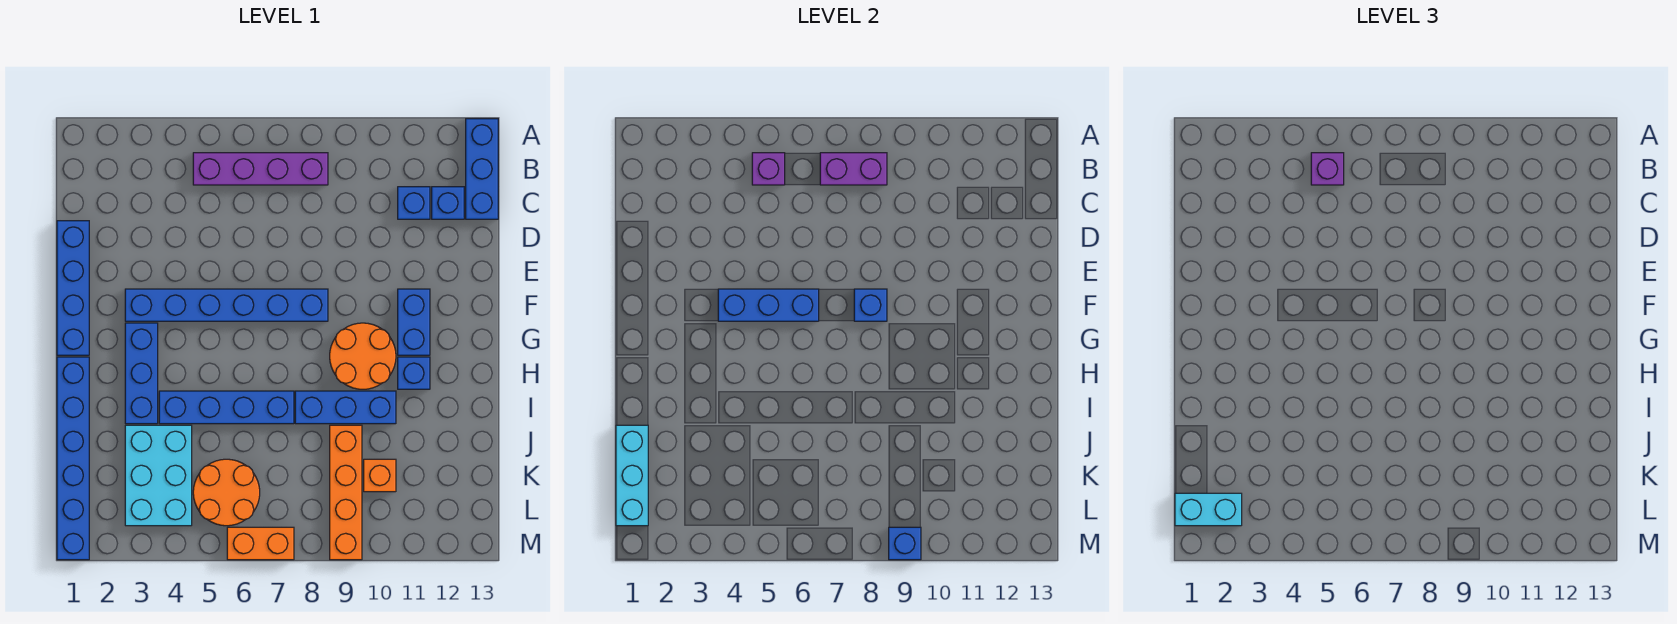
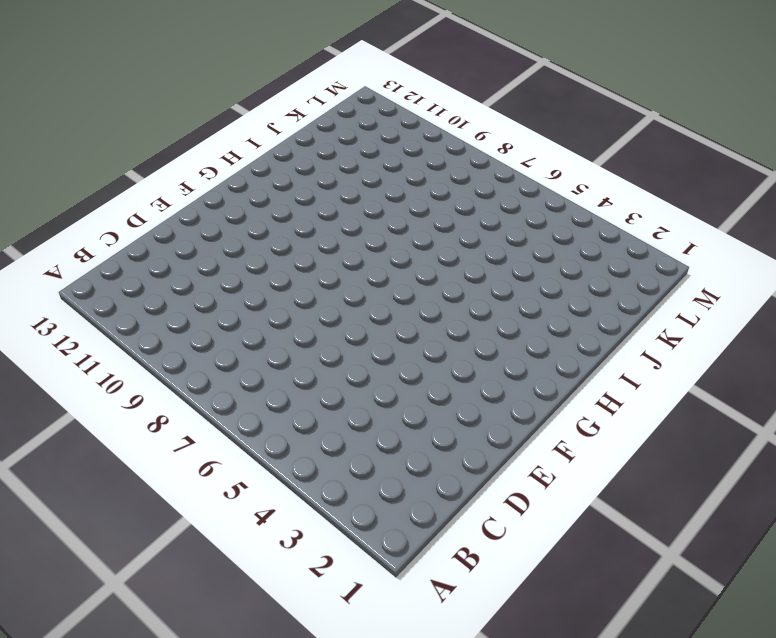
none -> blue brick A13:C13 level 1
none -> purple brick B5:B8 level 1
none -> blue brick C11 level 1

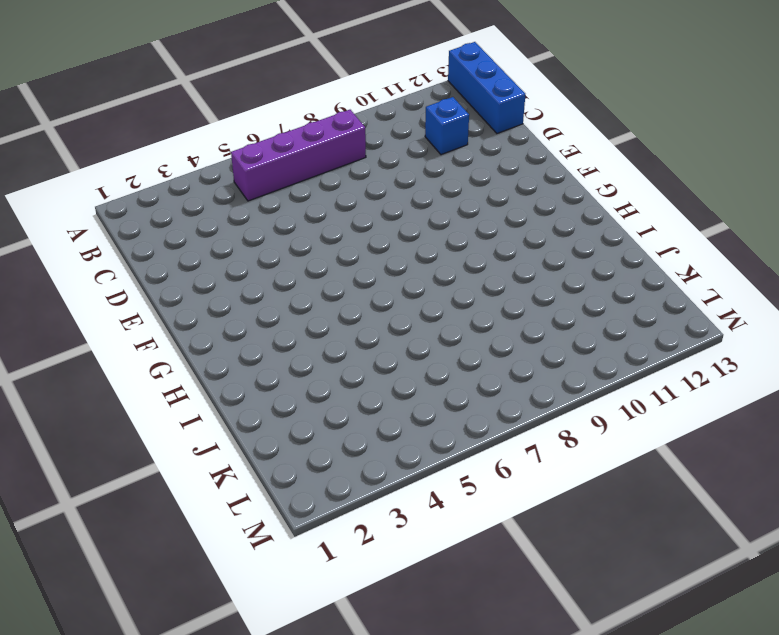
none -> blue brick C12 level 1
none -> blue brick D1:G1 level 1
none -> blue brick F3:F8 level 1

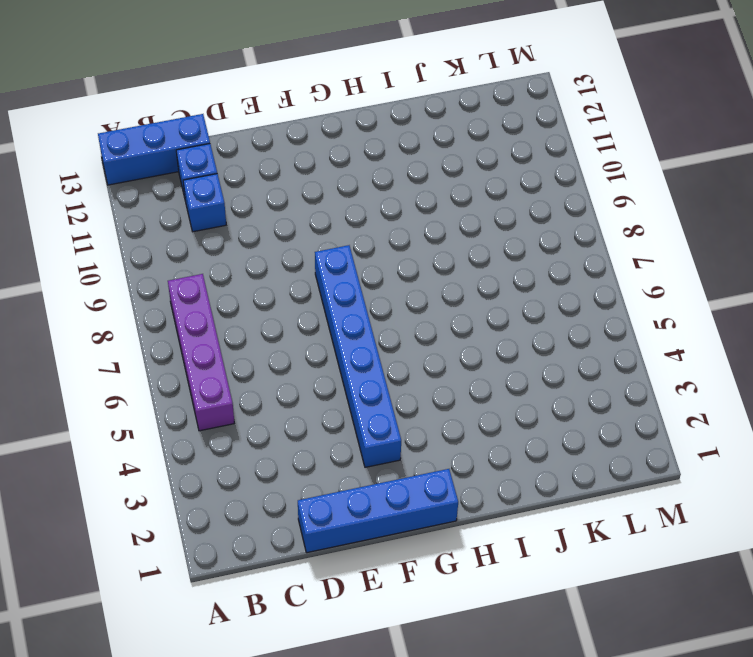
none -> blue brick F11:G11 level 1
none -> blue brick G3:I3 level 1
none -> orange round brick G9:H10 level 1

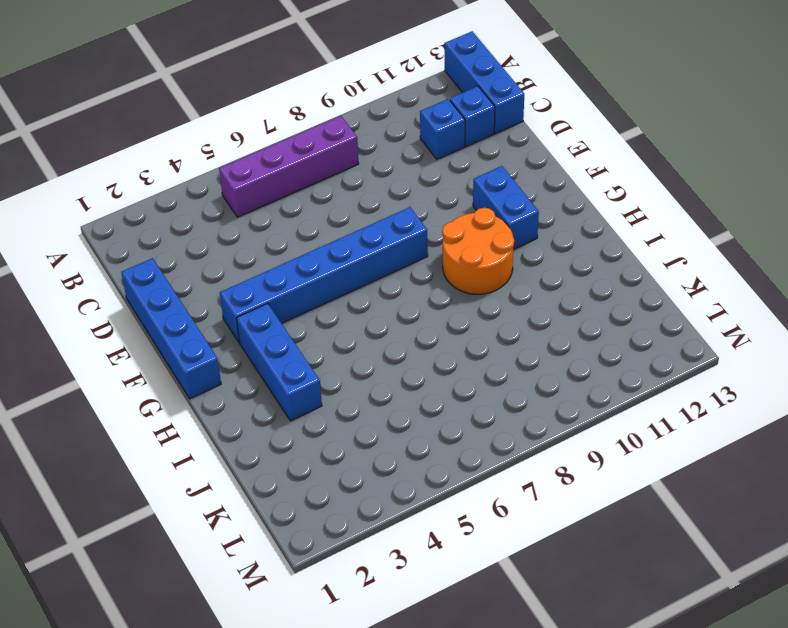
none -> blue brick H1:M1 level 1
none -> blue brick H11 level 1
none -> blue brick I4:I7 level 1

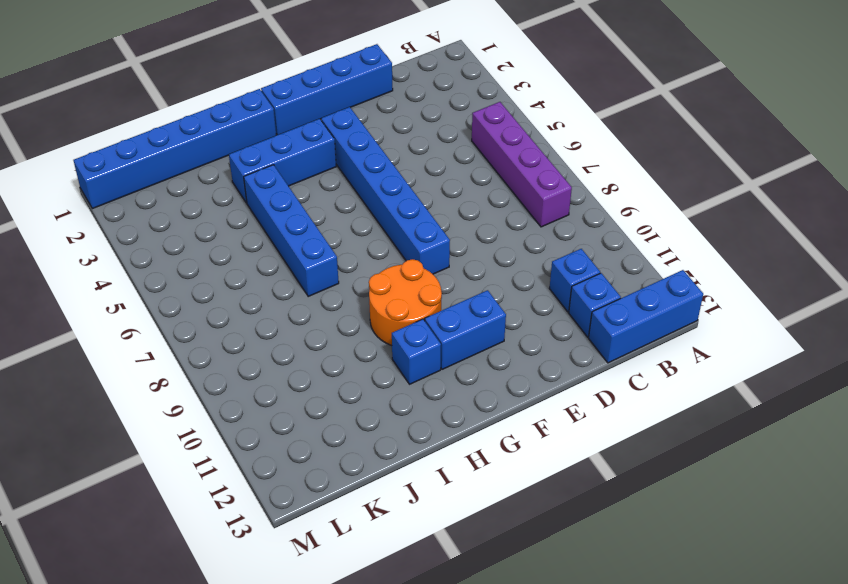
none -> blue brick I8:I10 level 1
none -> cyan brick J3:L4 level 1
none -> orange brick J9:M9 level 1

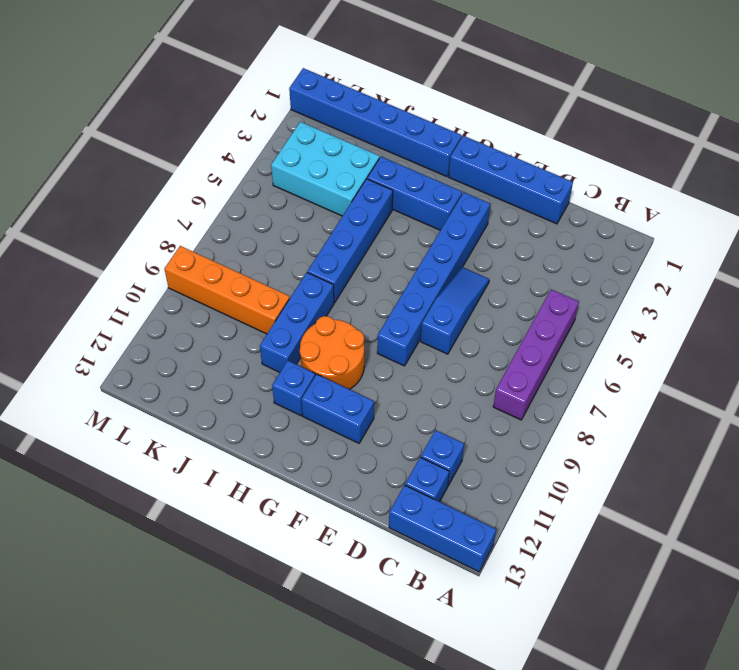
blue slope E5:E7 level 1 top 7 -> none
none -> orange round brick K5:L6 level 1
none -> orange brick K10 level 1
none -> orange brick M6:M7 level 1

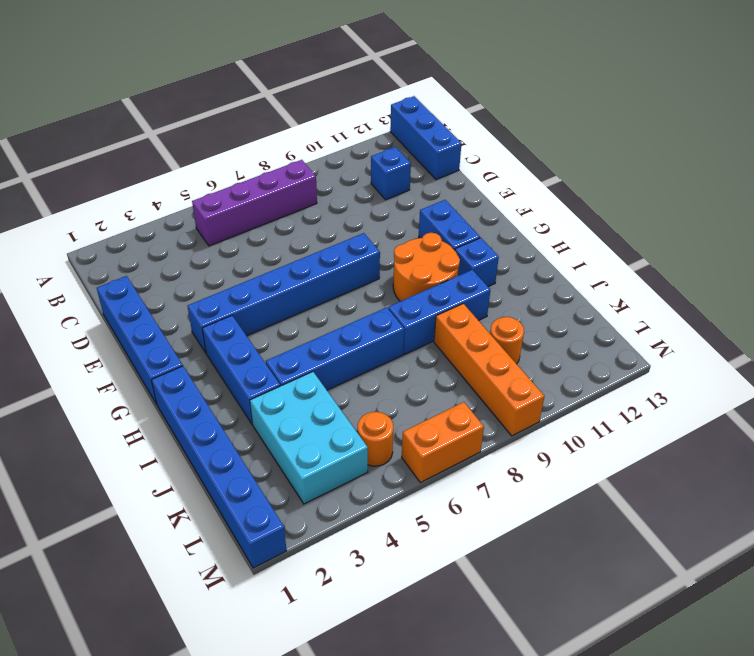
orange round brick K10 level 1 -> orange brick K10 level 1
orange round brick L5 level 1 -> orange round brick K5:L6 level 1
none -> blue brick C12 level 1
none -> purple brick B5 level 2
none -> purple brick B7:B8 level 2

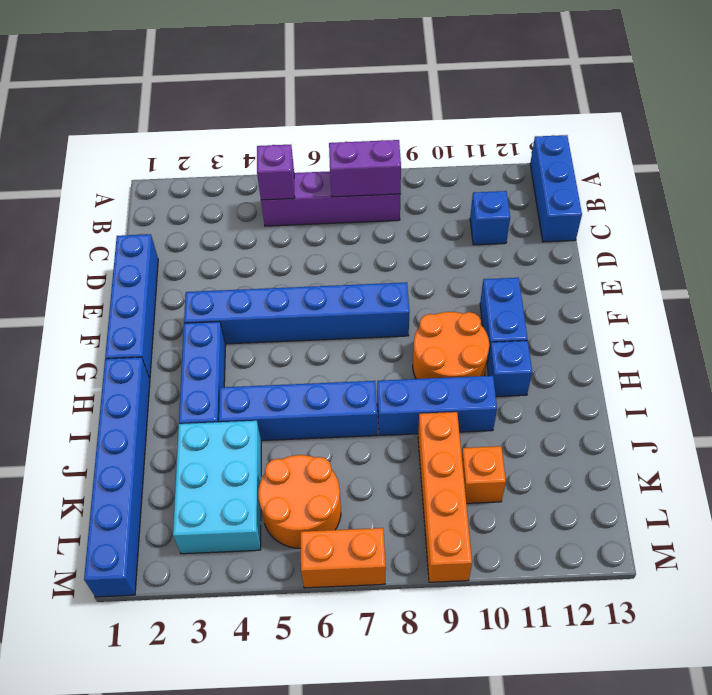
none -> blue brick C12 level 1
none -> blue brick F4:F6 level 2
none -> blue brick F8 level 2

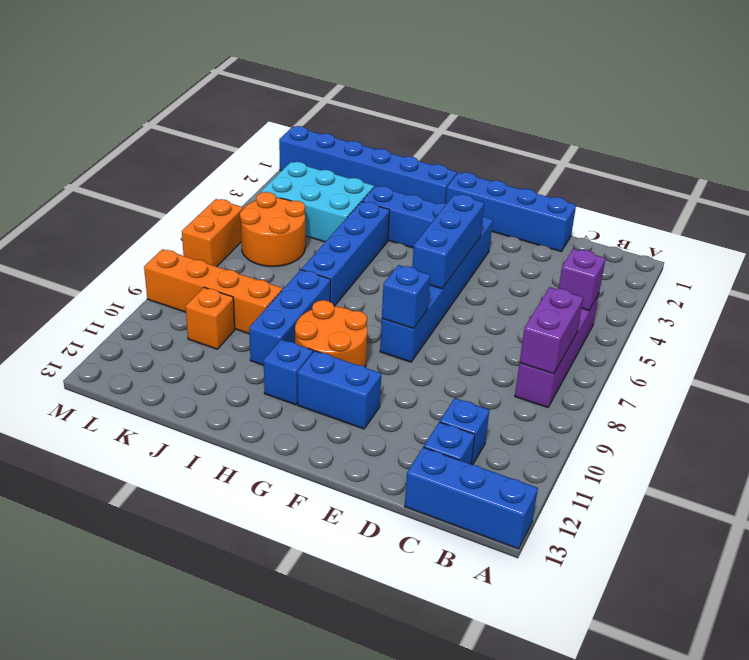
none -> cyan brick J1:L1 level 2
none -> blue brick M9 level 2
none -> purple brick B5 level 3

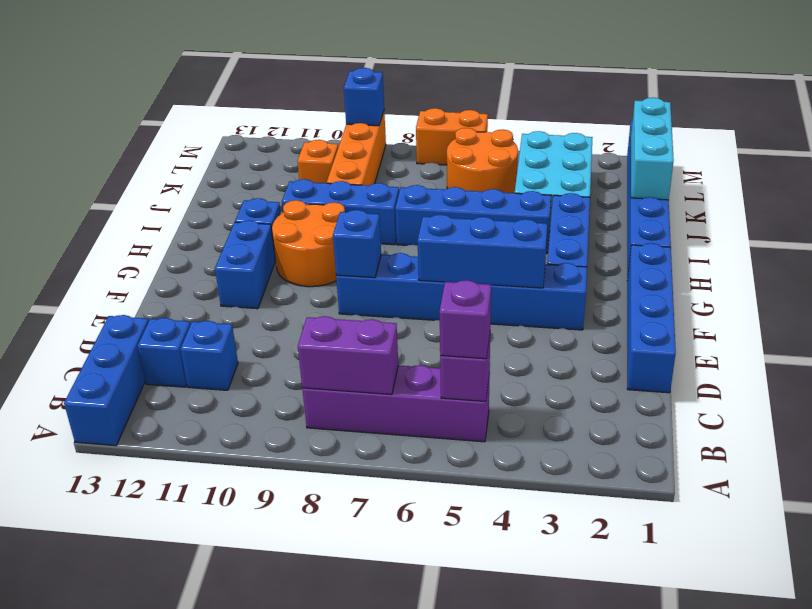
none -> cyan brick L1:L2 level 3

